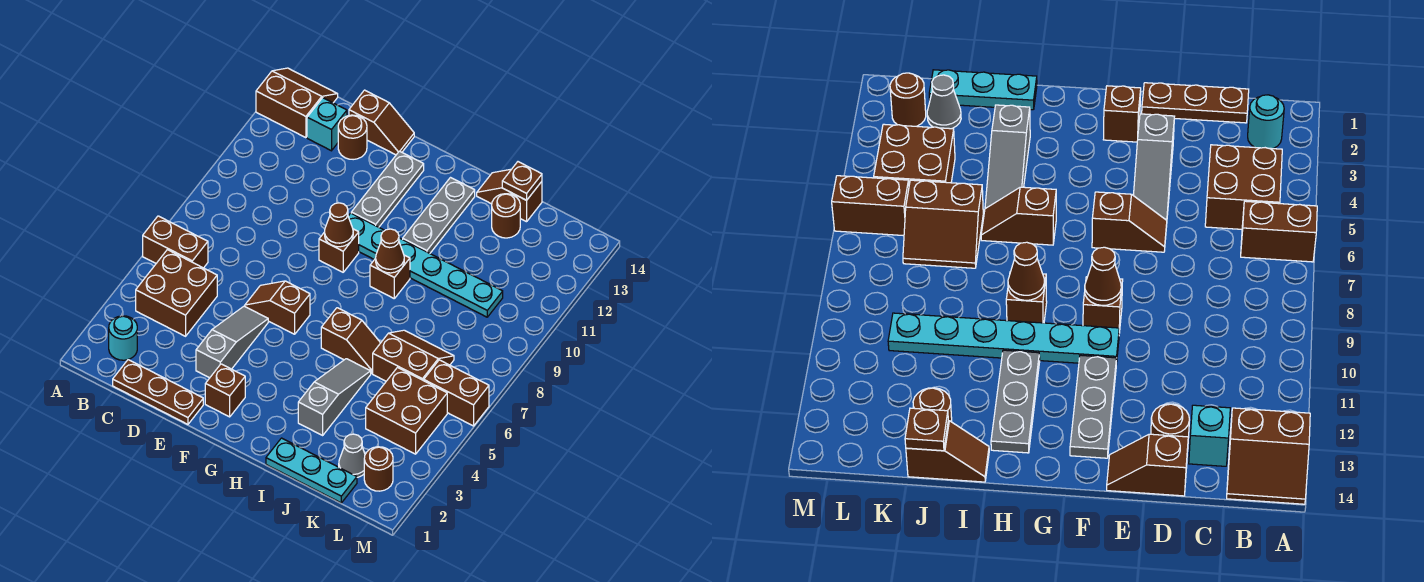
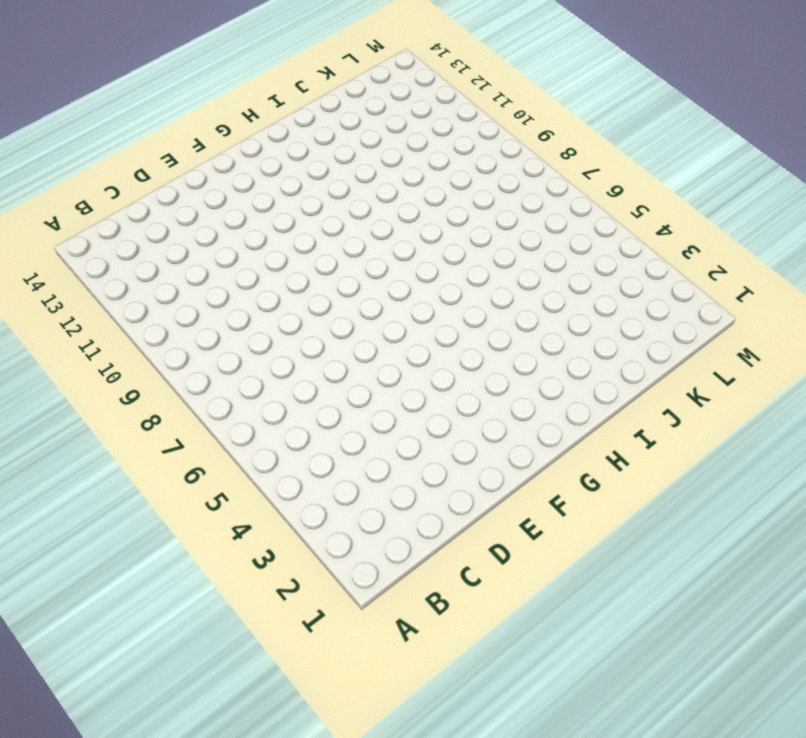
none -> brown brick A6:B6 level 1
none -> brown slope A13:B14 level 1 top 13
none -> cyan round brick B2 level 1

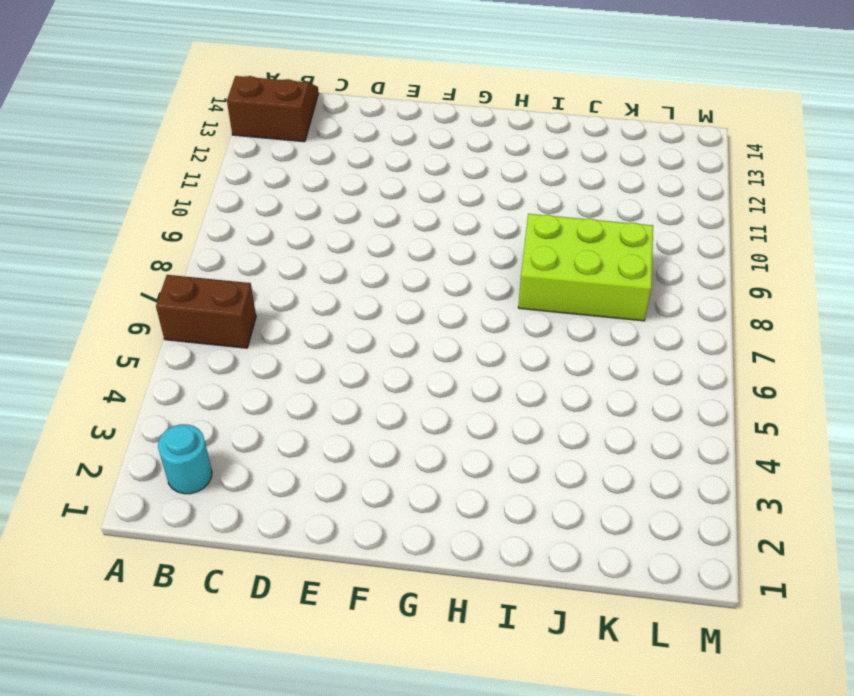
lime brick I8:K9 level 1 -> none
none -> brown brick B4:C5 level 1
none -> brown plate C1:E1 level 1
none -> cyan brick C13 level 1

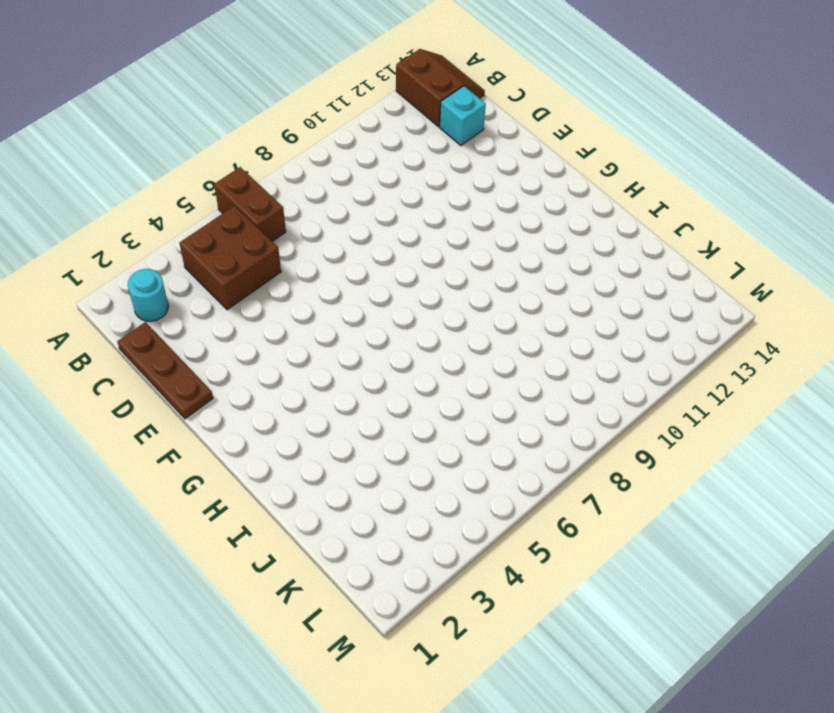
none -> brown round brick D13 level 1
none -> brown slope D14:E14 level 1 top D
none -> grey slope E3:E5 level 1 top 3

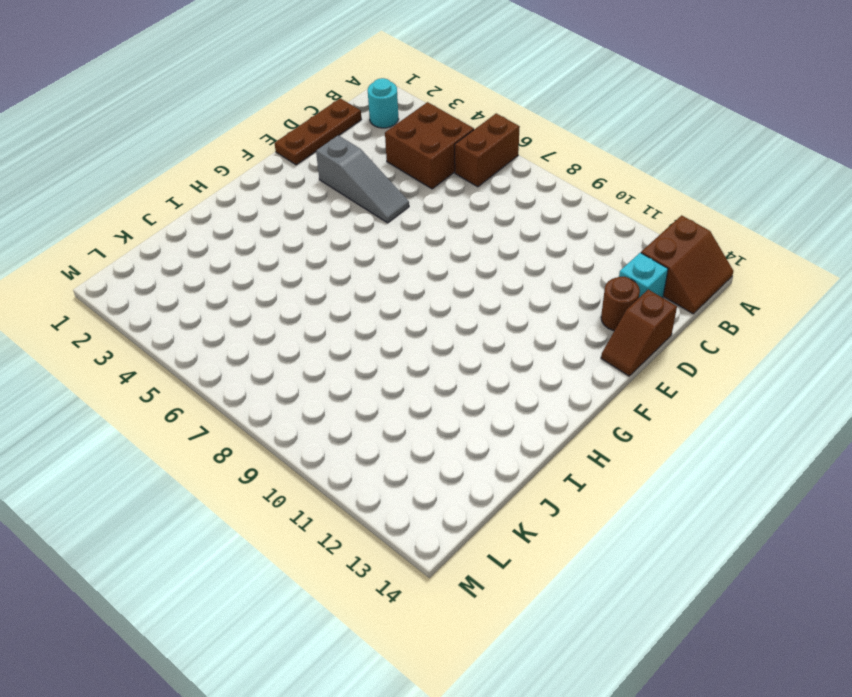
none -> brown slope E6:F6 level 1 top F
none -> brown brick F2 level 1
none -> brown brick F9 level 1

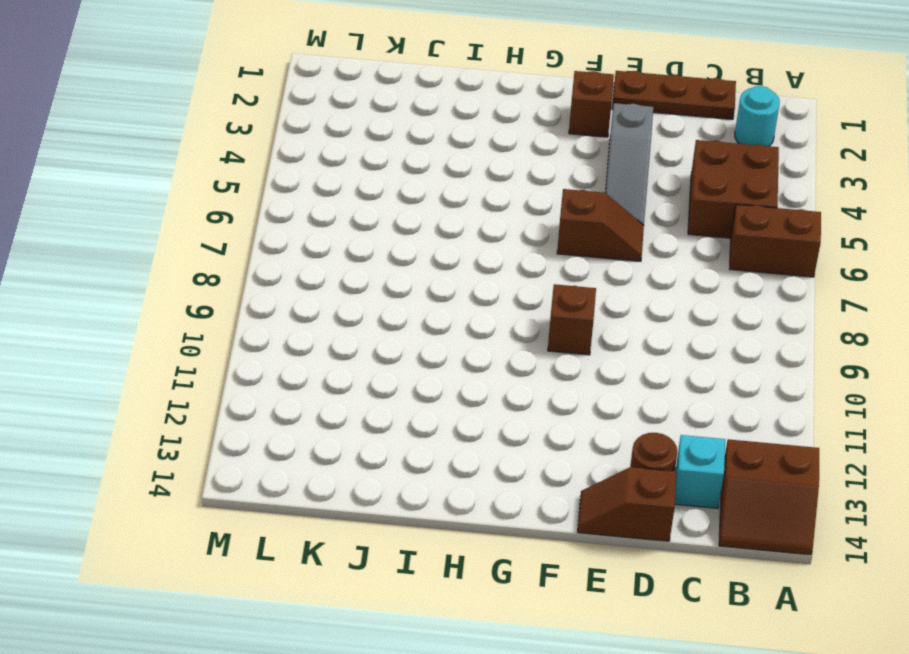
none -> cyan plate F10:K10 level 1
none -> grey plate F11:F13 level 1
none -> brown slope H6:I6 level 1 top H

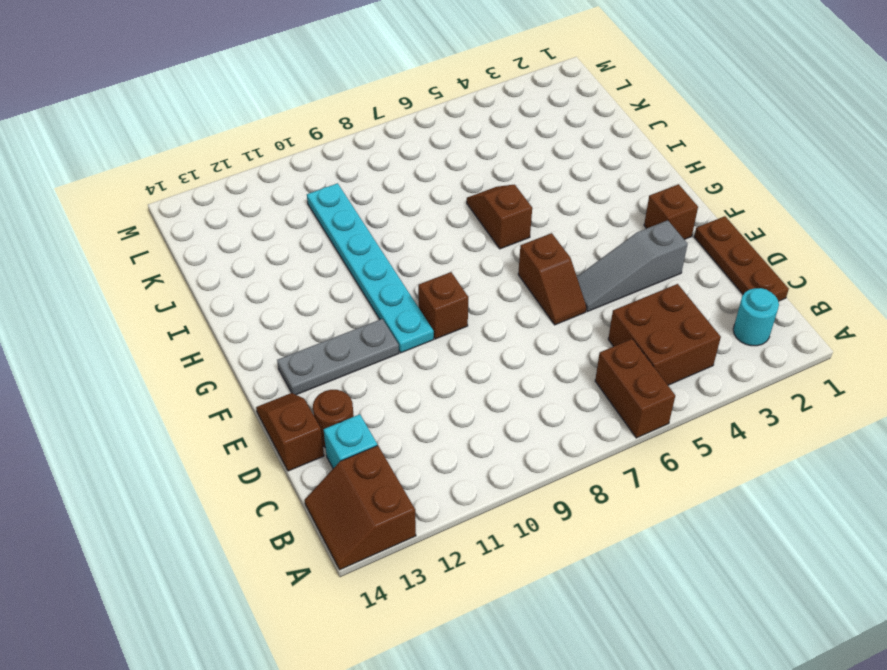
none -> brown brick H9 level 1
none -> grey plate H11:H13 level 1
none -> cyan plate I1:K1 level 1

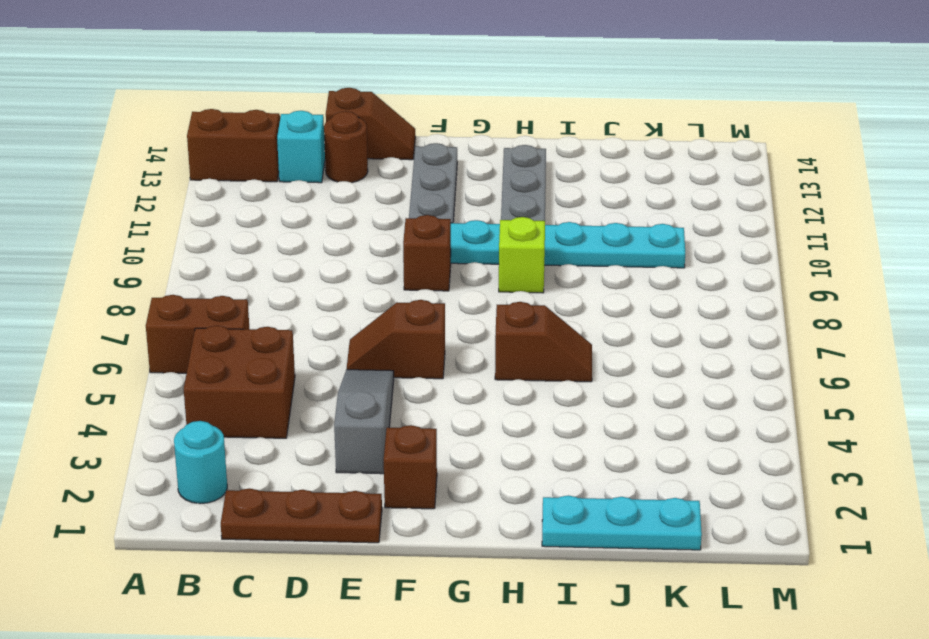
lime brick H9 level 1 -> brown brick H9 level 1
none -> grey slope I3:I5 level 1 top 3
none -> brown slope I14:J14 level 1 top J
none -> brown slope J6:K7 level 1 top 6

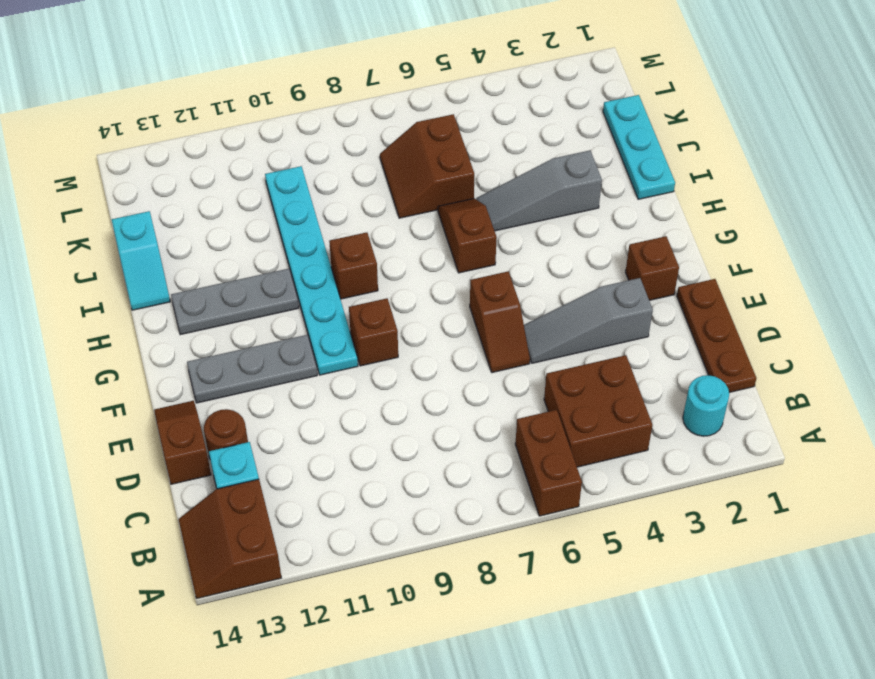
cyan slope I14:J14 level 1 top J -> brown slope I14:J14 level 1 top J
none -> brown round brick J13 level 1
none -> grey cone K2 level 1
none -> brown brick K4:L5 level 1

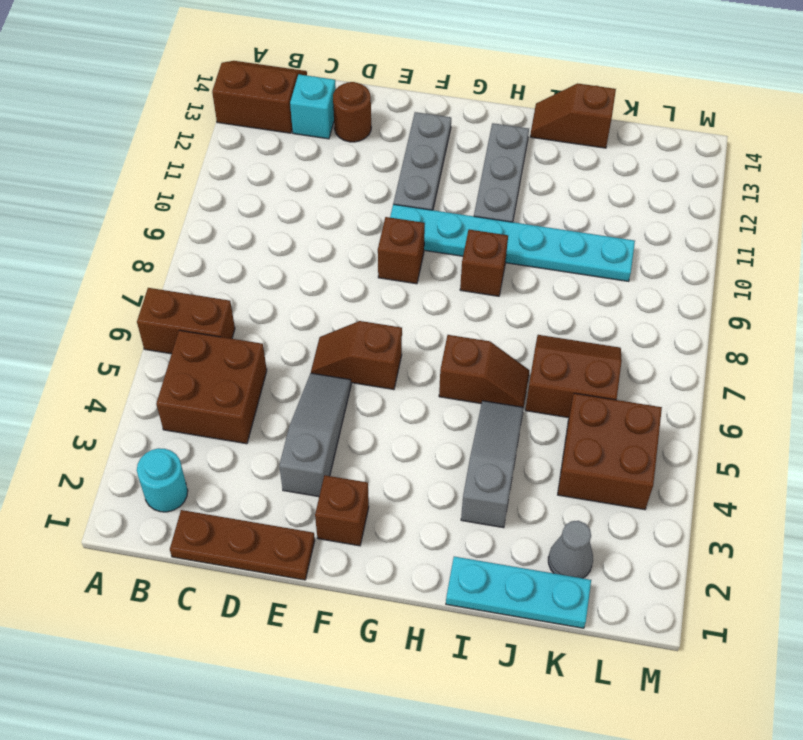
none -> brown slope D14:E14 level 1 top D
none -> brown round brick J13 level 1
none -> brown round brick L2 level 1

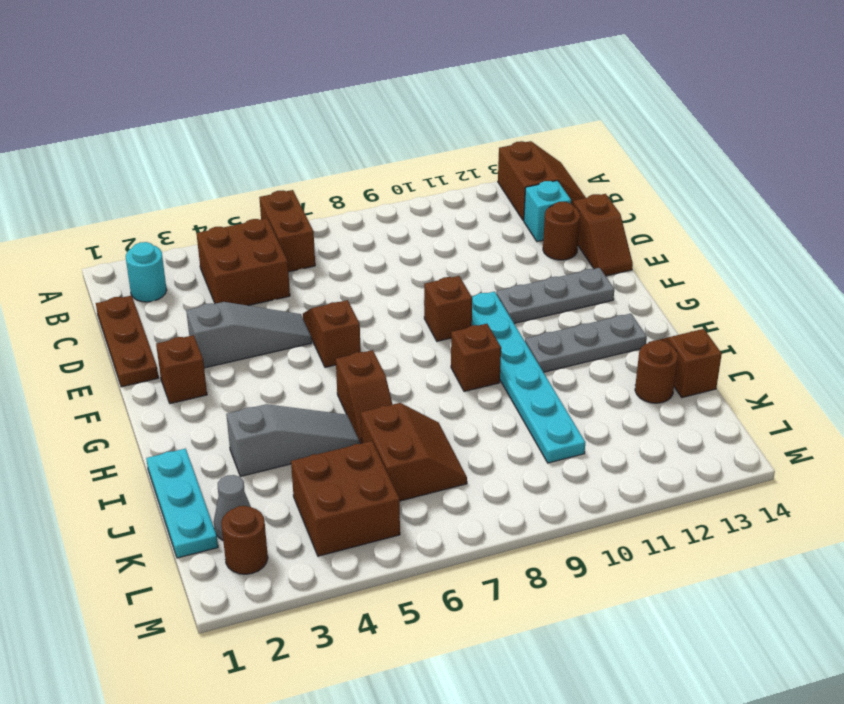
none -> brown brick L6:M6 level 1
none -> brown cone F9 level 2
none -> brown cone H9 level 2

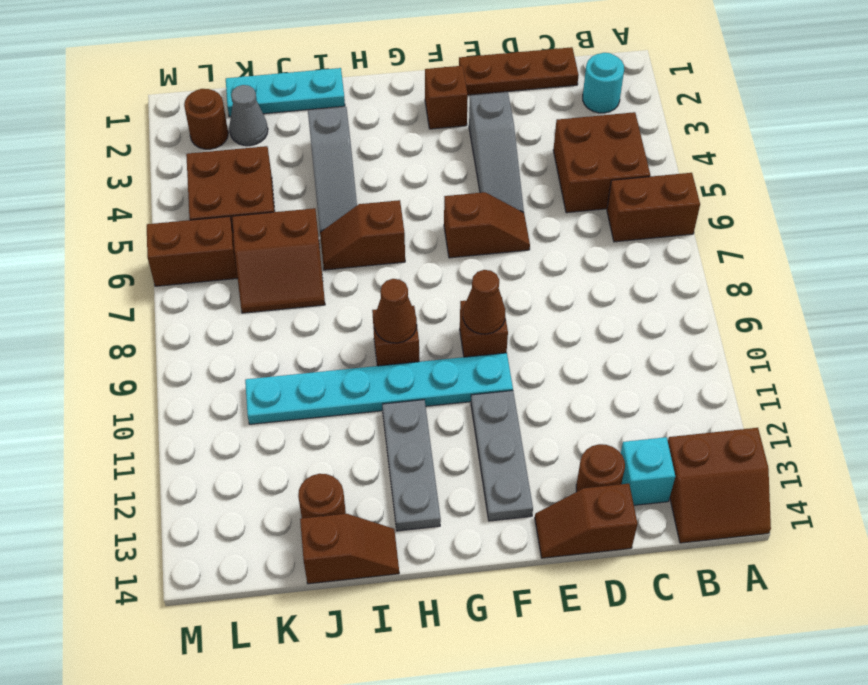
none -> brown plate J14 level 2

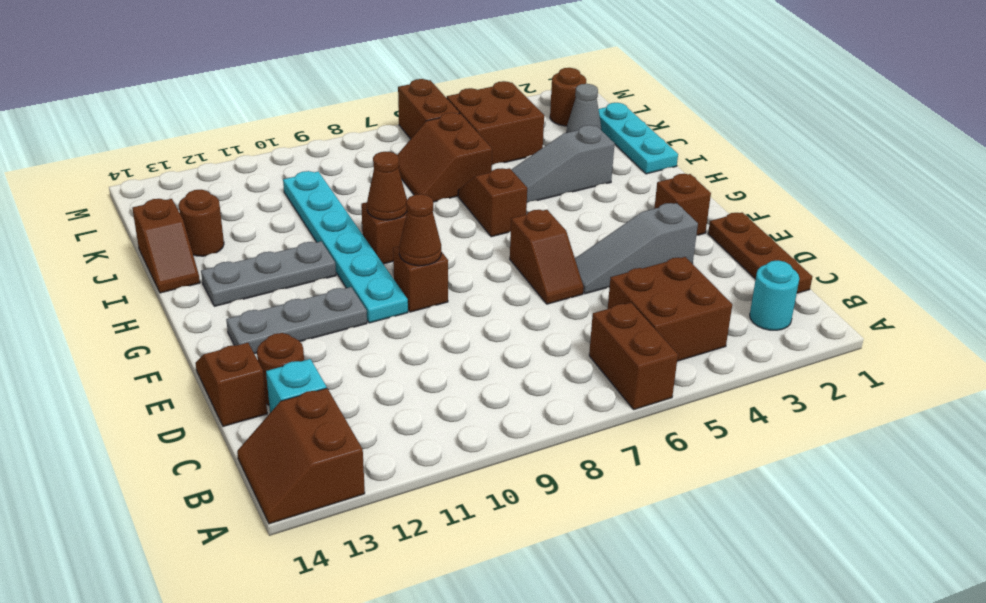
none -> brown plate J14 level 2

